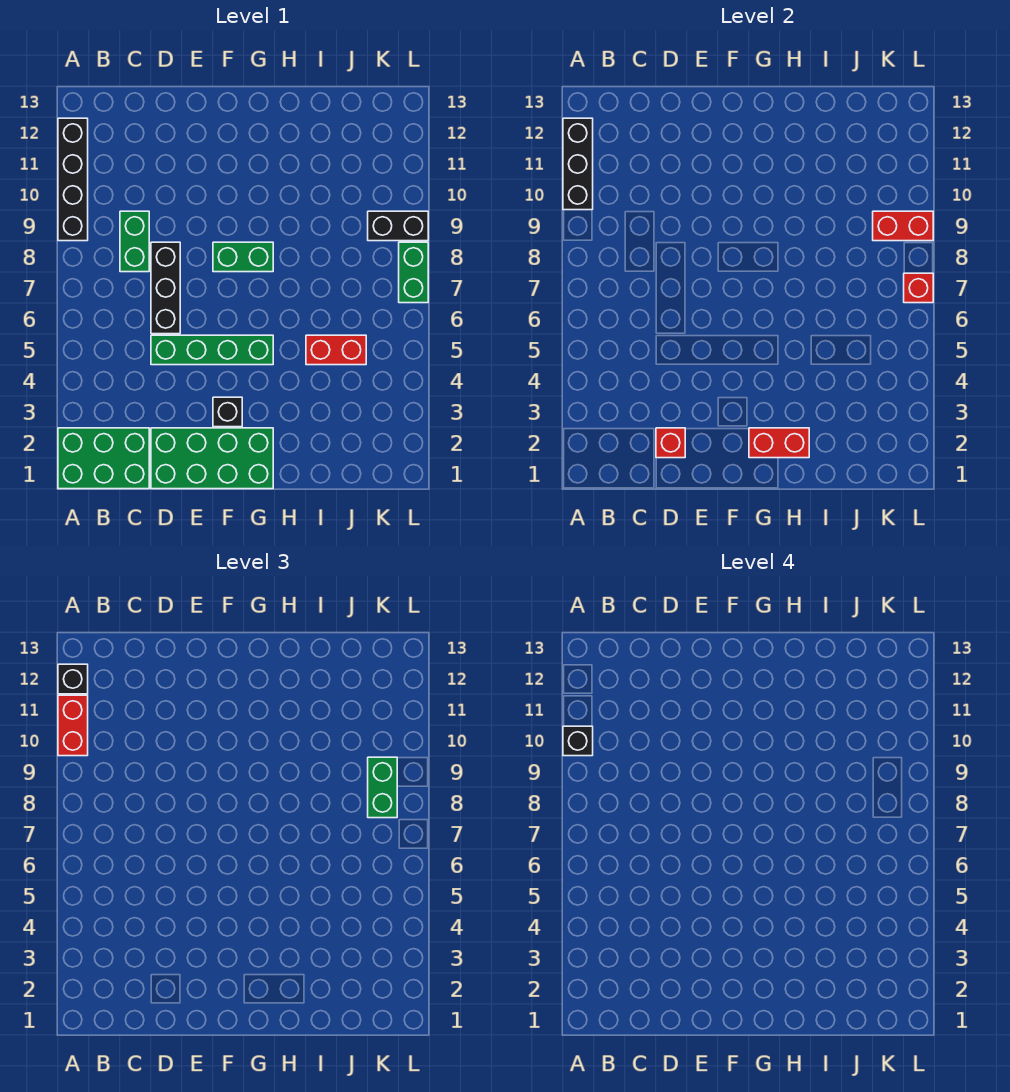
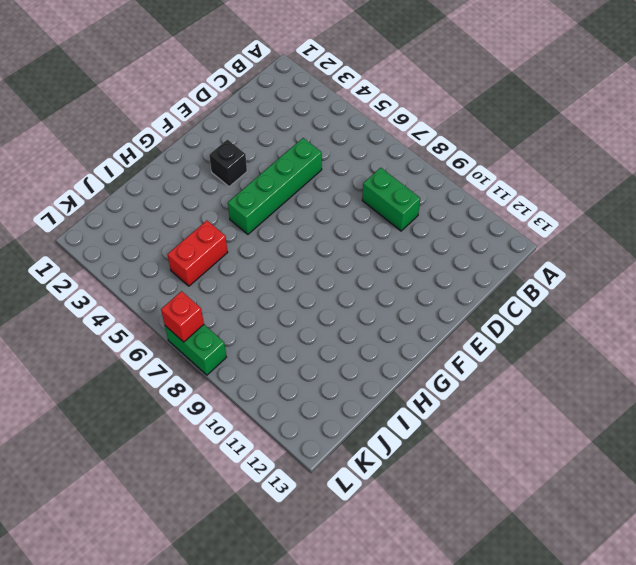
none -> green brick A1:C2 level 1
none -> black brick A9:A12 level 1
none -> green brick D1:G2 level 1

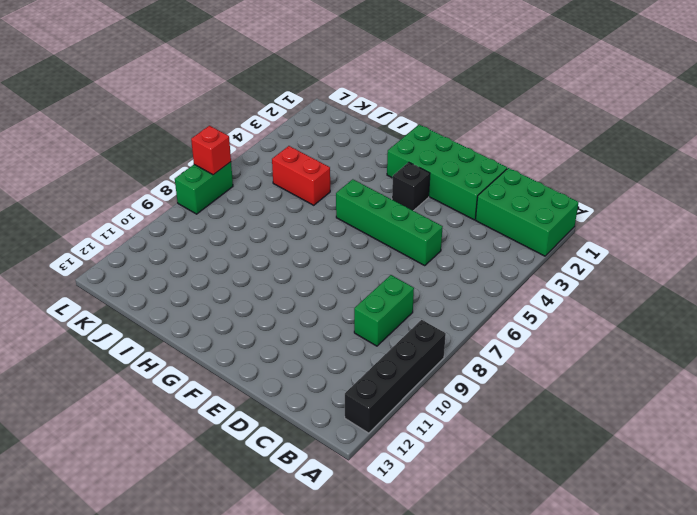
none -> black brick D6:D8 level 1
none -> green brick F8:G8 level 1
none -> black brick K9:L9 level 1

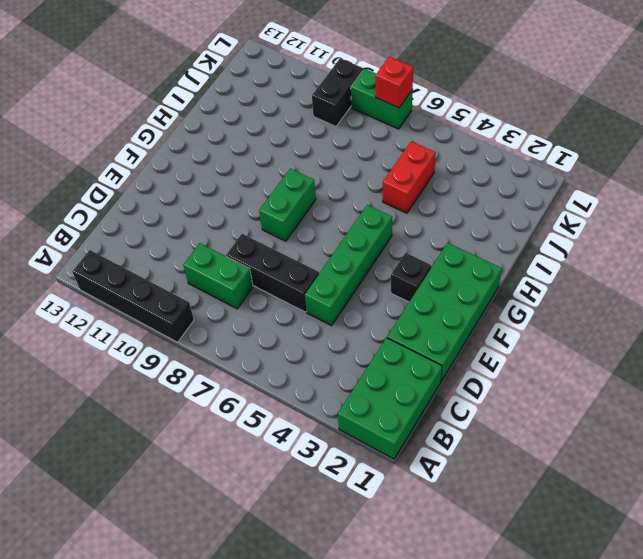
none -> black brick A10:A12 level 2
none -> red brick D2 level 2
none -> red brick G2:H2 level 2

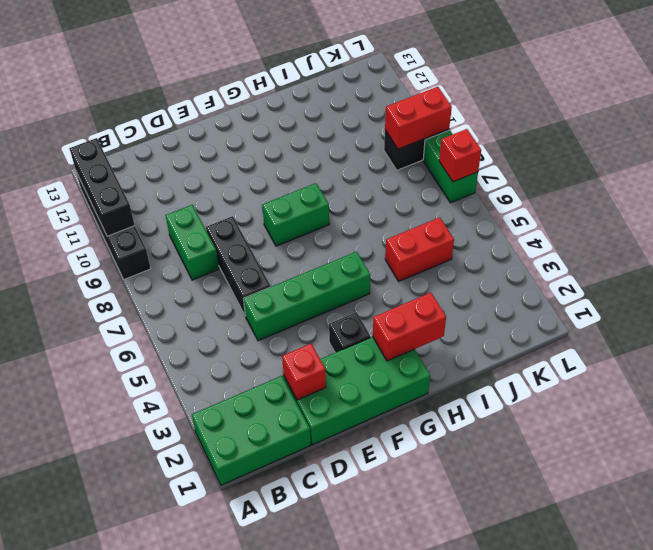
none -> red brick A10:A11 level 3
none -> black brick A12 level 3
none -> green brick K8:K9 level 3

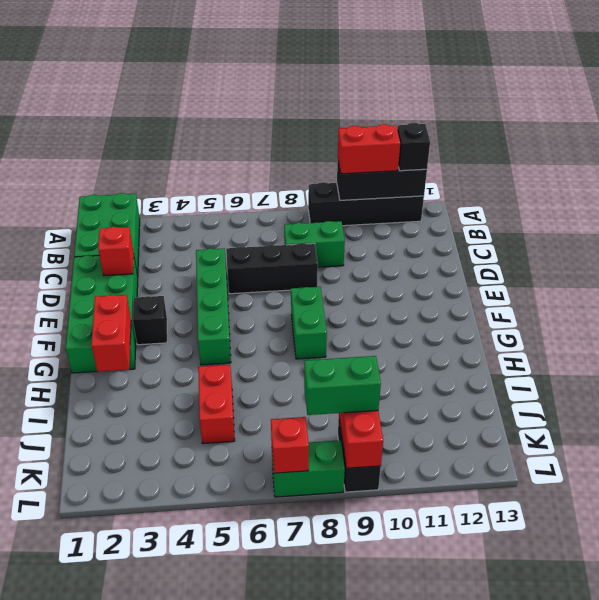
none -> black brick A10 level 4

